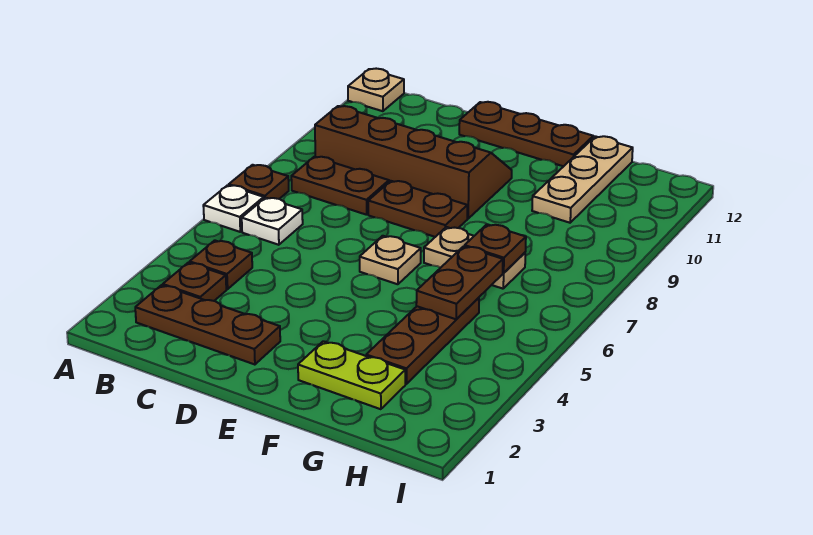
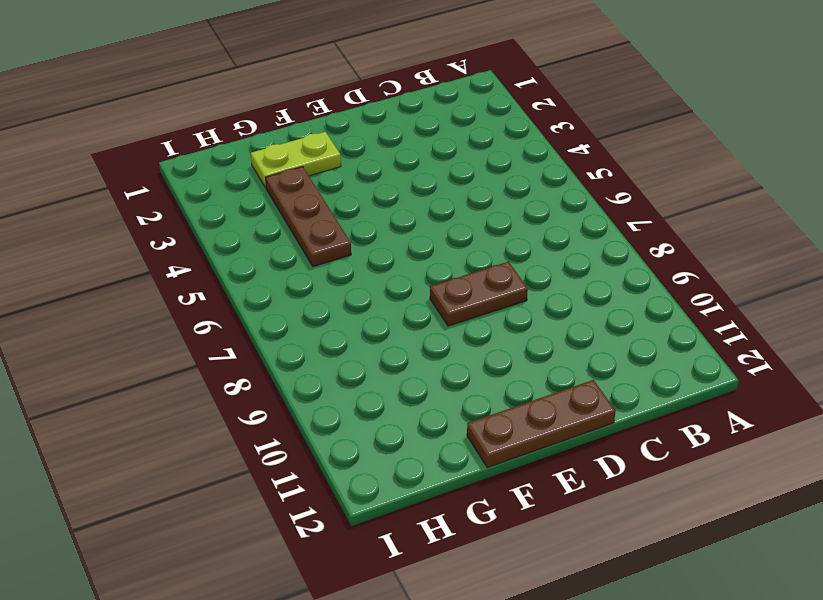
none -> white plate A6 level 1
none -> brown plate A7 level 1
none -> tan plate A12 level 1

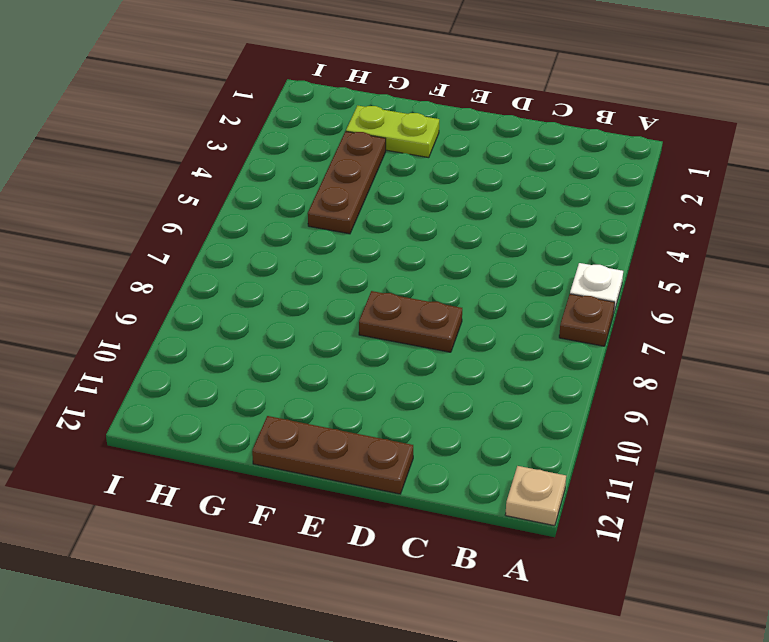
none -> brown plate B2:D2 level 1
none -> brown plate B3 level 1
none -> brown plate B4 level 1

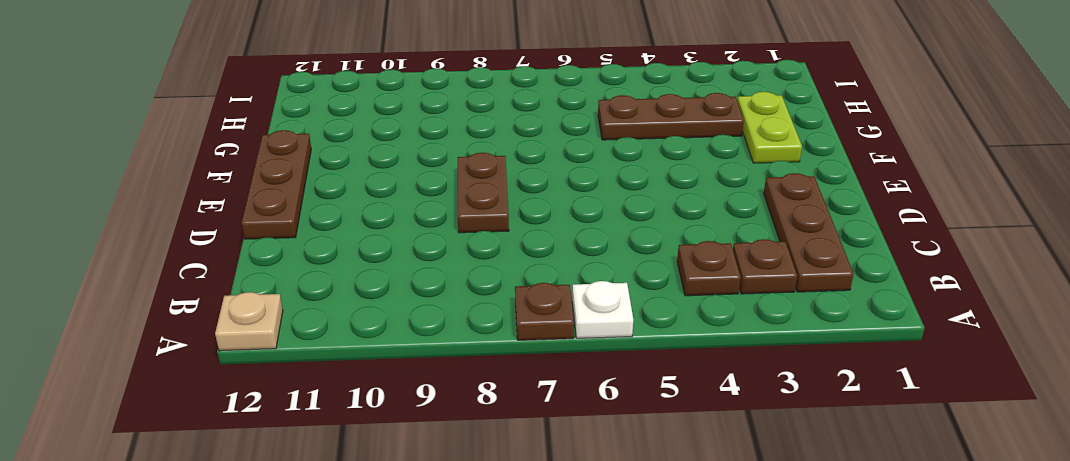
none -> white plate B6 level 1
none -> brown plate B8:C8 level 1
none -> brown slope B9:E10 level 1 top 9

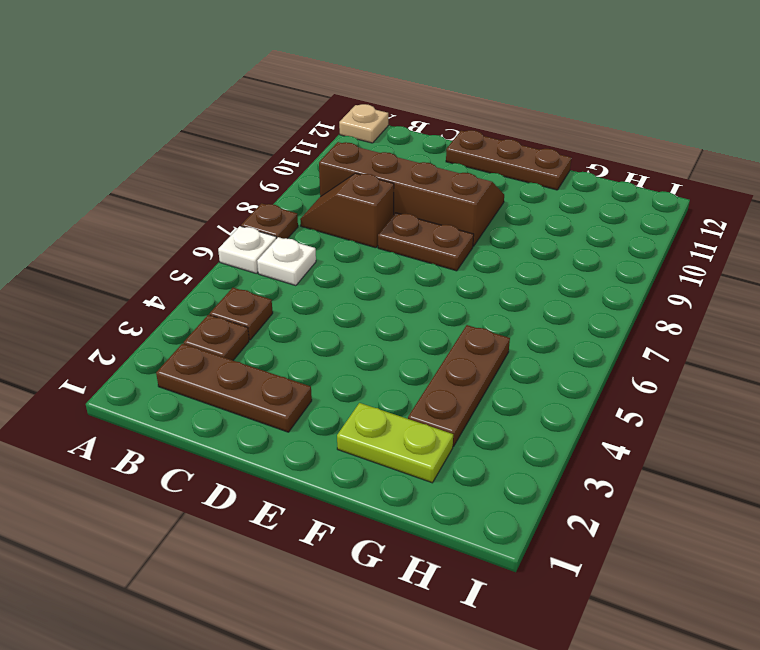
brown slope B8:C8 level 1 top C -> brown plate B8:C8 level 1
none -> tan plate E6 level 1
none -> tan plate F7:G7 level 1
none -> tan plate G10:G12 level 1

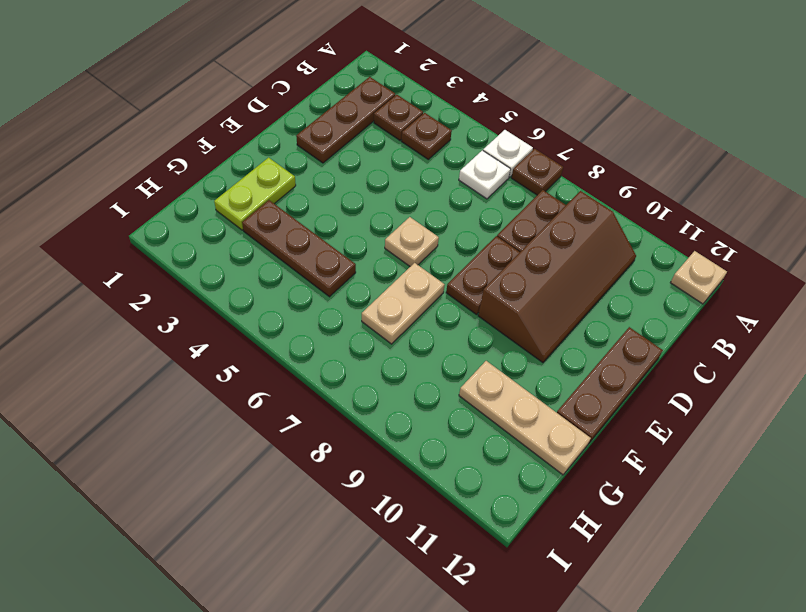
none -> brown plate G5:G6 level 2
none -> brown plate G7 level 2

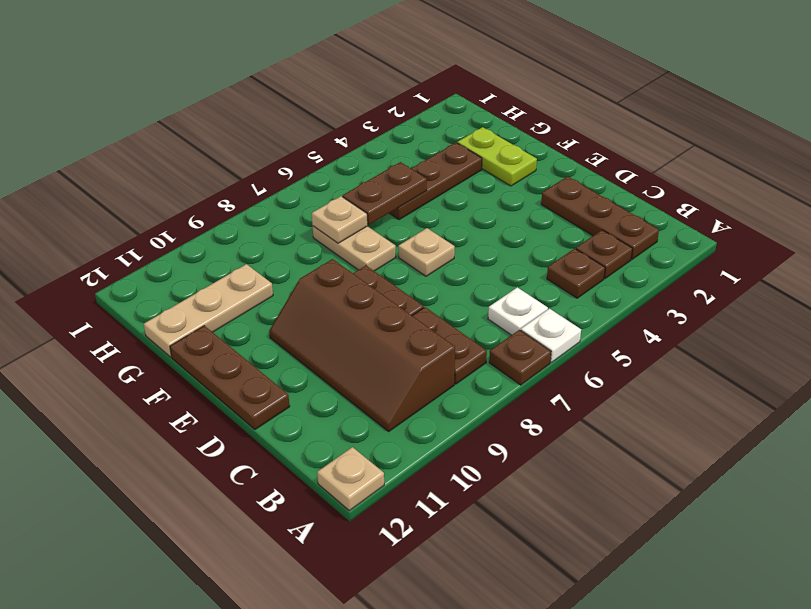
tan plate G7 level 2 -> brown plate G7 level 2

